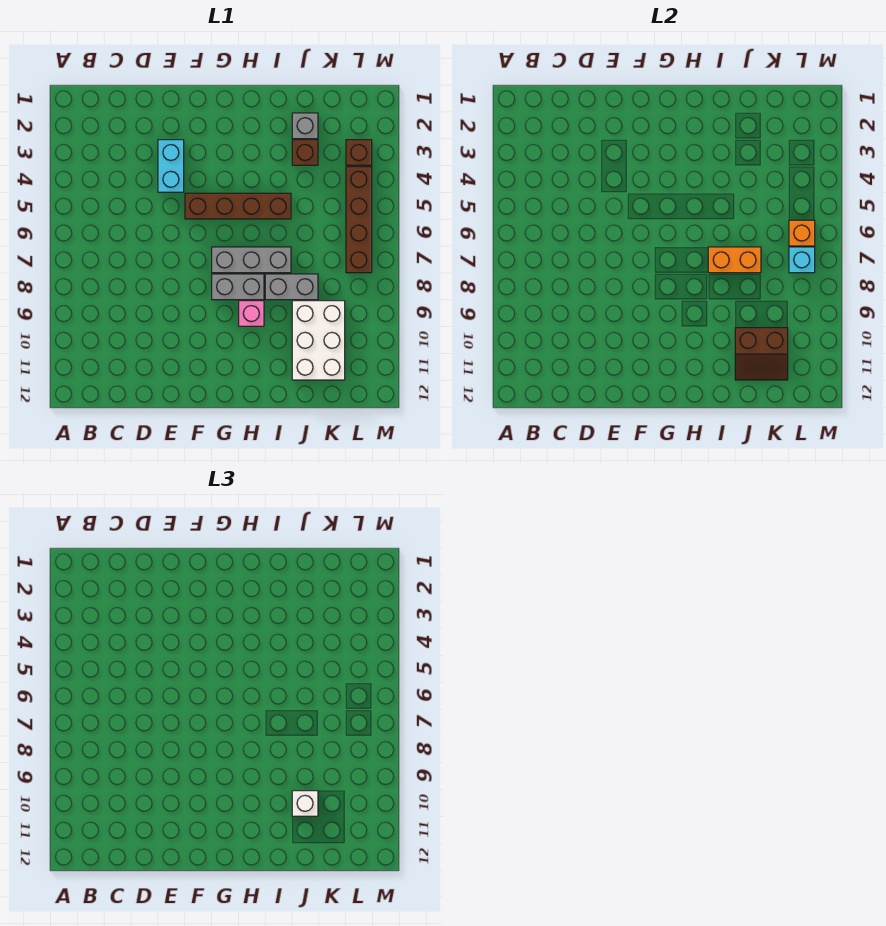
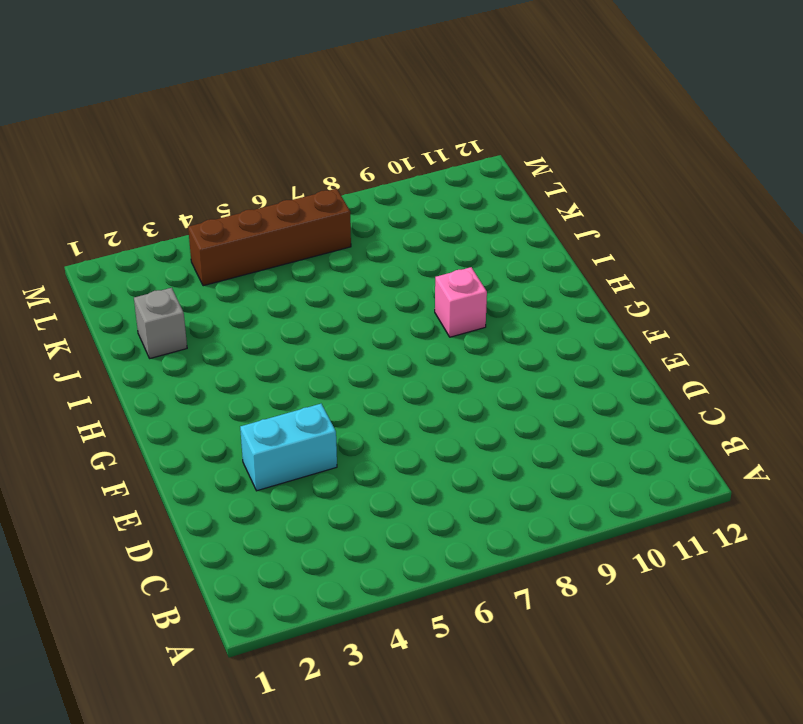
none -> brown brick F5:I5 level 1
none -> grey brick G7:I7 level 1
none -> grey brick G8:H8 level 1

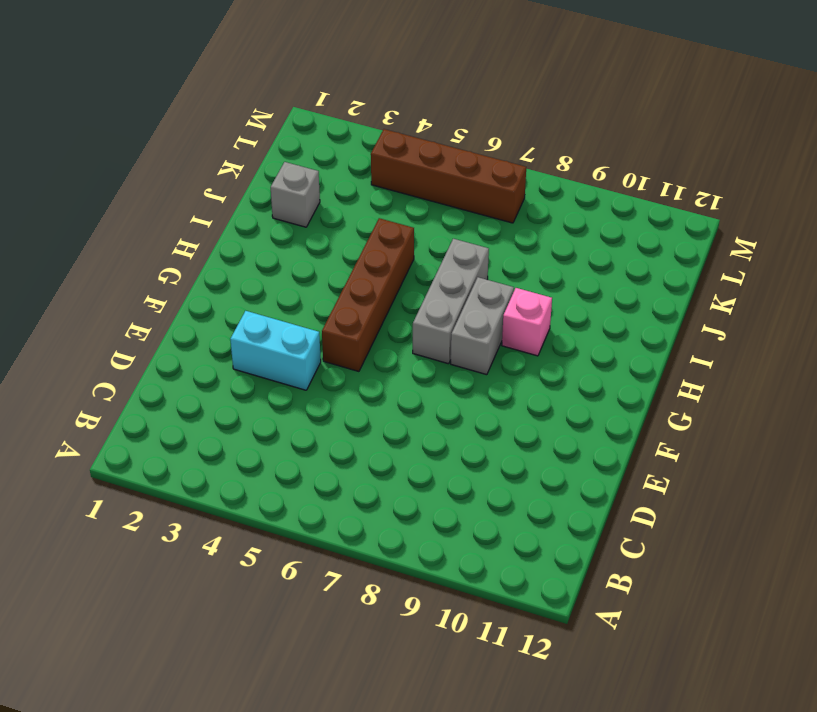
none -> grey brick I8:J8 level 1
none -> brown brick J3 level 1
none -> white brick J9:K11 level 1

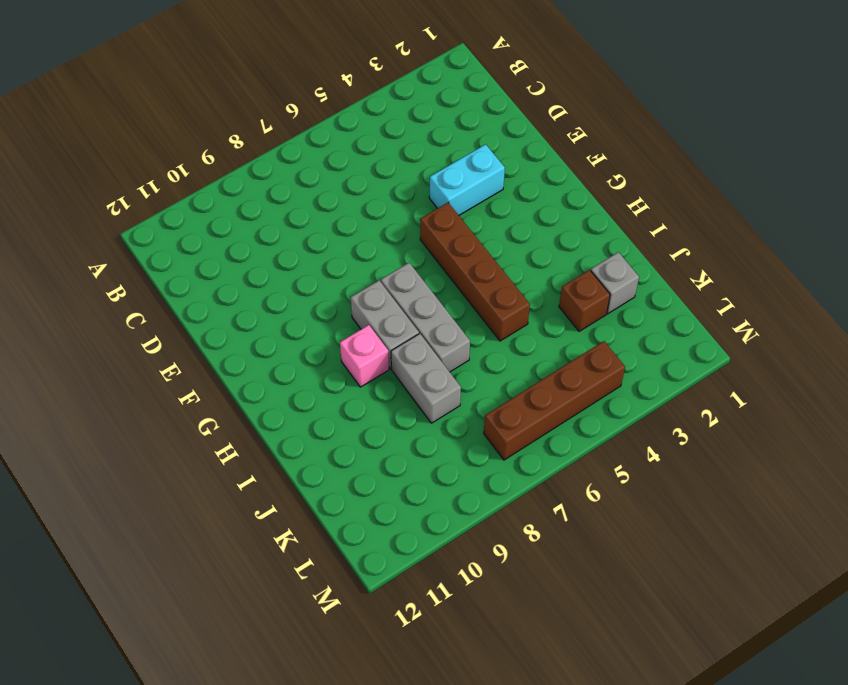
none -> white brick J9:K11 level 1
none -> brown brick L3 level 1
none -> orange brick I7:J7 level 2

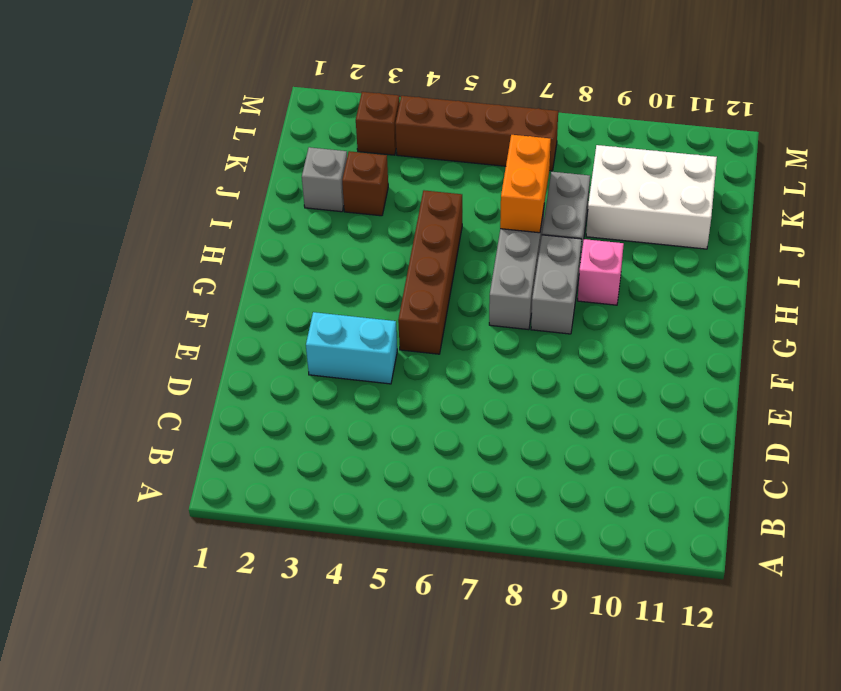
none -> brown slope J10:K11 level 2 top 10
none -> orange brick L6 level 2
none -> cyan brick L7 level 2

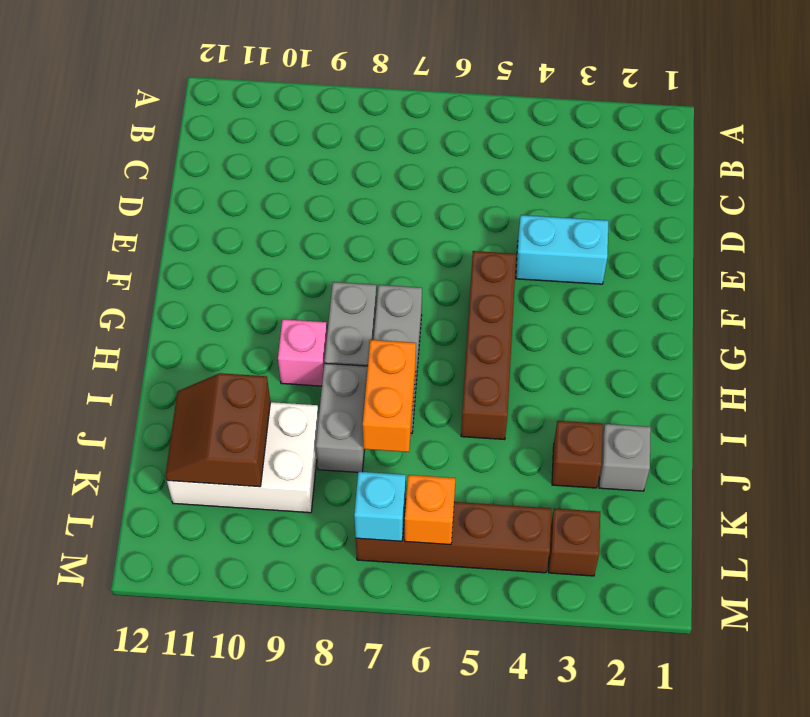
none -> white brick J10 level 3

